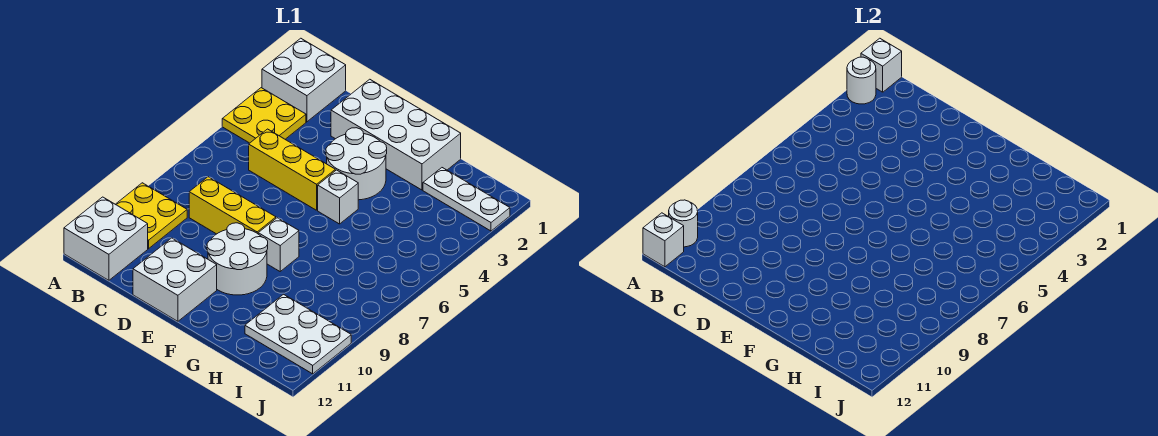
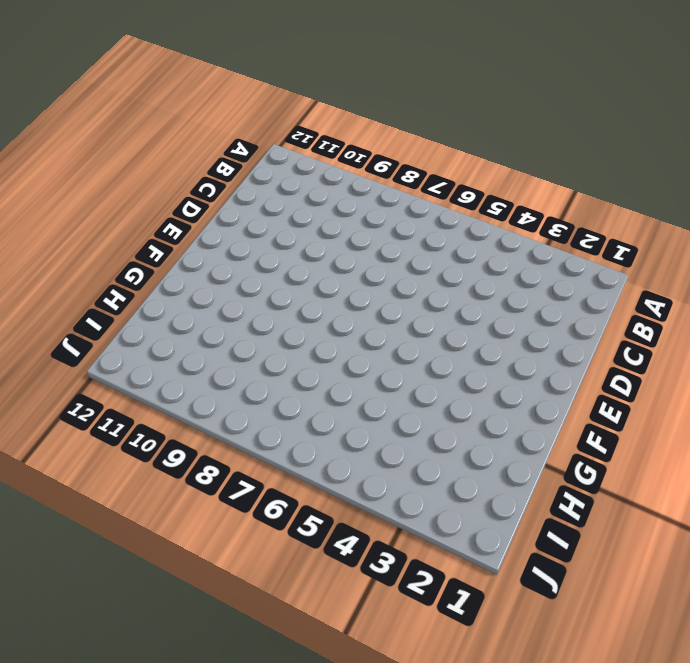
none -> white brick A1:B2 level 1
none -> yellow plate A3:B4 level 1
none -> yellow plate A9:B10 level 1

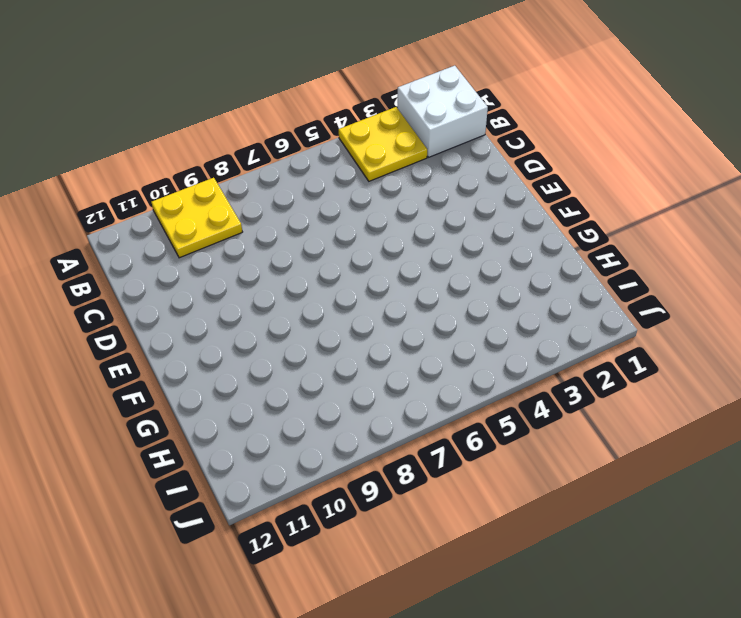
none -> white brick A11:B12 level 1
none -> yellow brick C5:E5 level 1
none -> yellow brick C8:E8 level 1

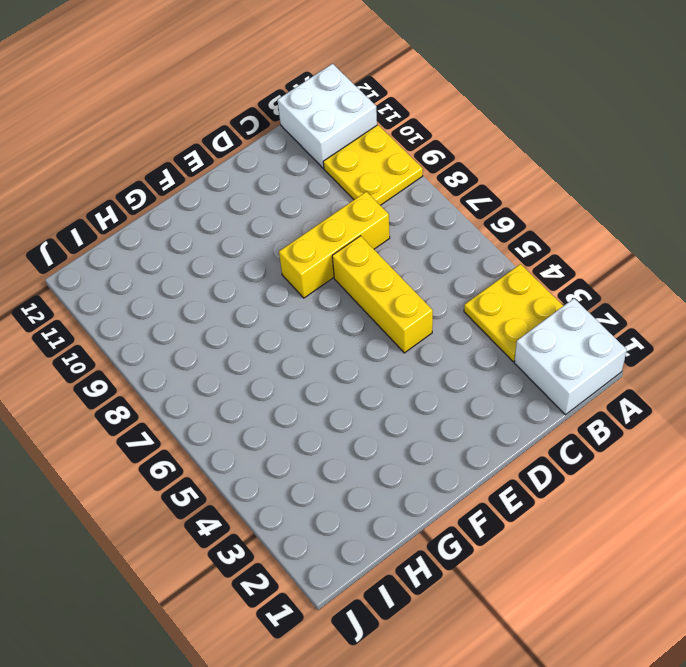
yellow brick D5:D7 level 1 -> yellow brick C5:E5 level 1
none -> white brick D1:G2 level 1
none -> white brick D11:E12 level 1
none -> white round brick E3:F4 level 1

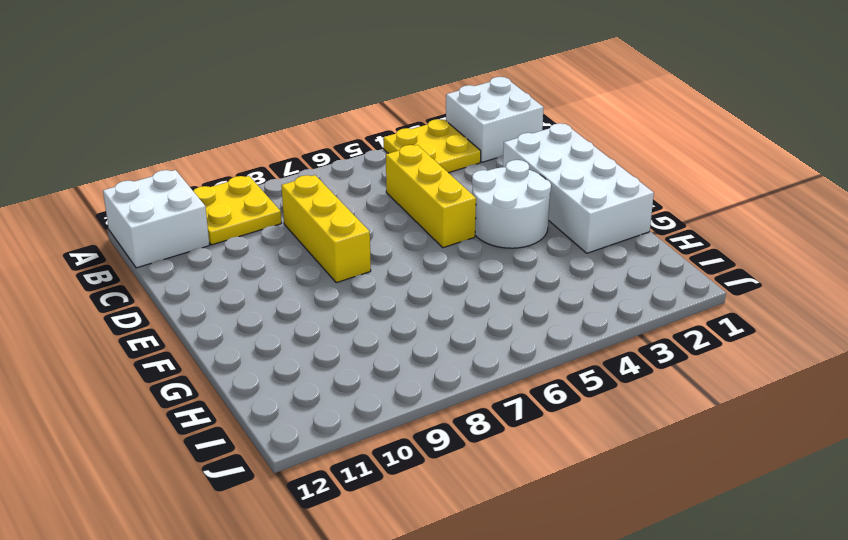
none -> white brick D11:E12 level 1
none -> white round brick E9:F10 level 1
none -> white brick F5 level 1

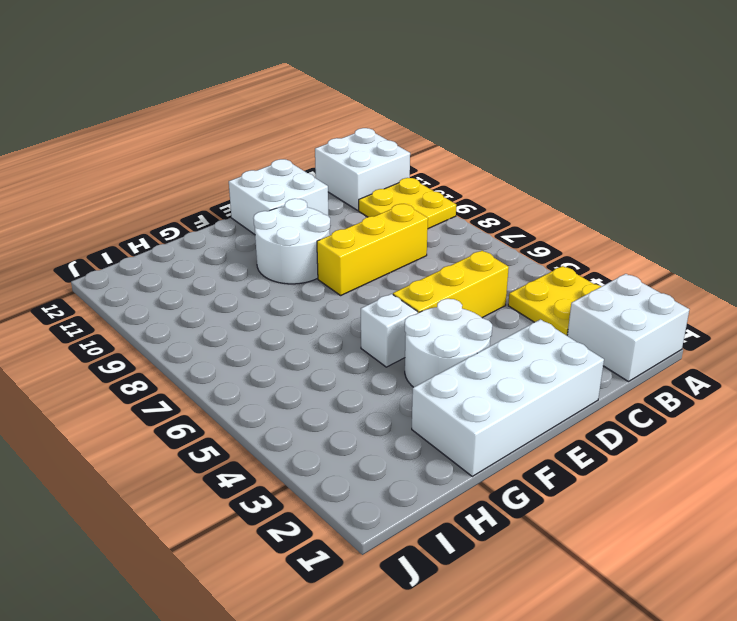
none -> white brick F8 level 1
none -> white plate H2:J2 level 1
none -> white plate H10:J11 level 1

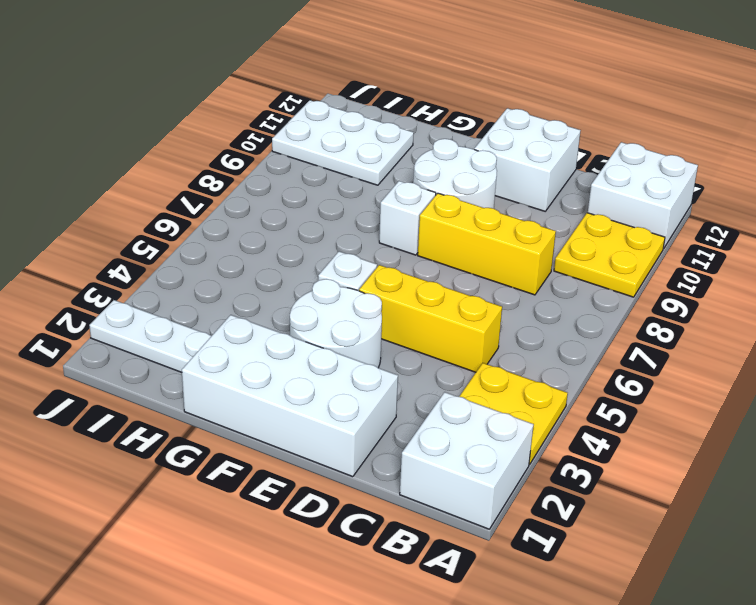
none -> white brick A1 level 2
none -> white round brick A2 level 2
none -> white round brick A11 level 2

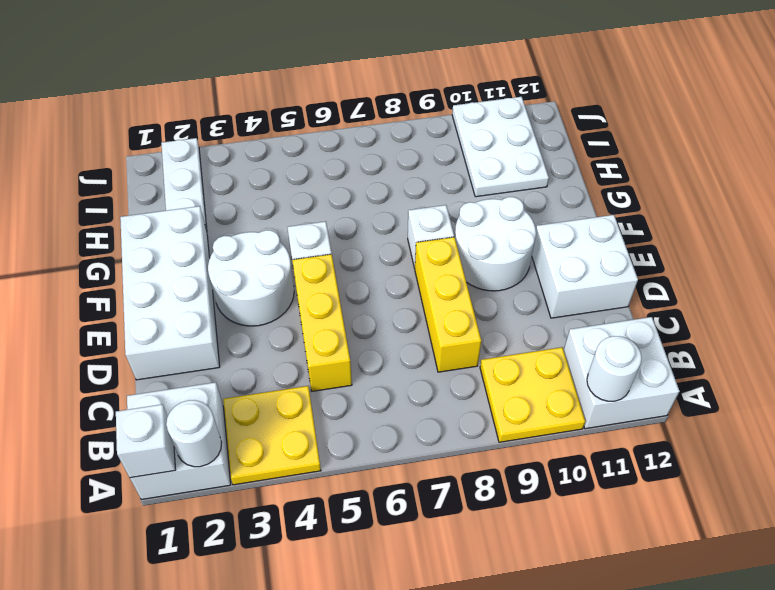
none -> white brick A12 level 2

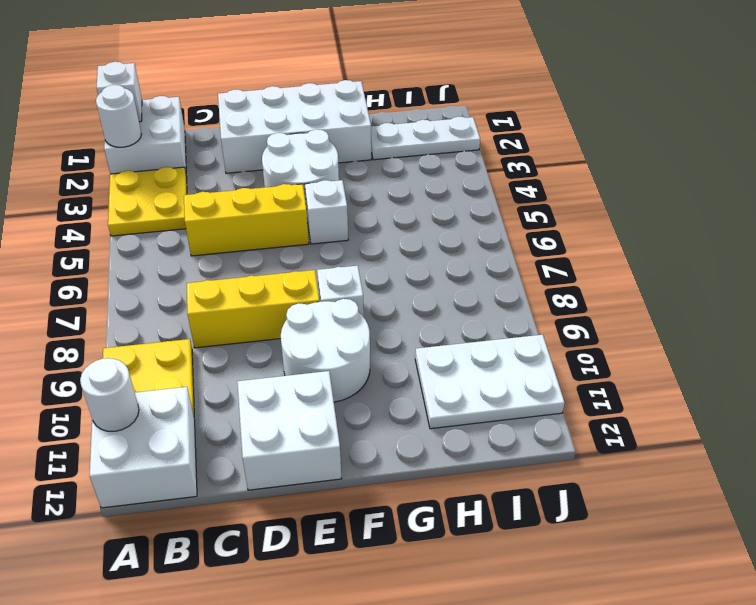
none -> white brick A12 level 2

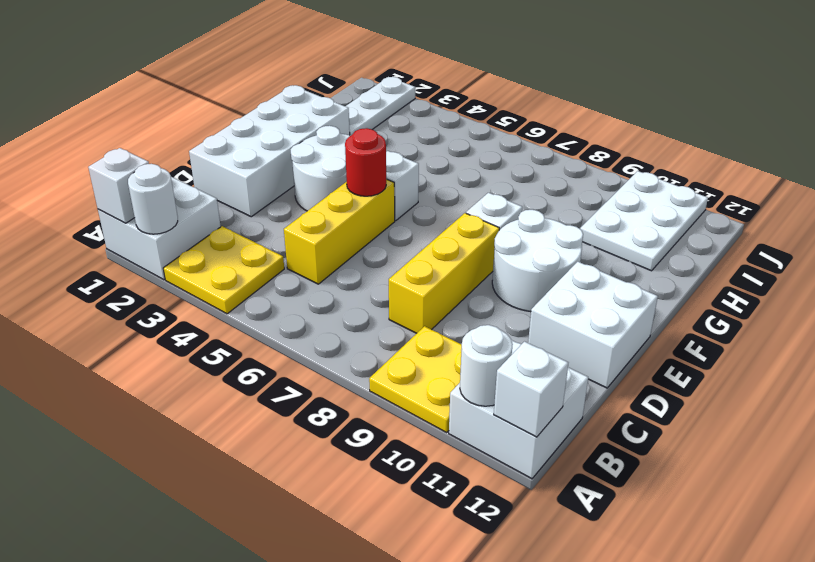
red round brick E5 level 2 -> none

